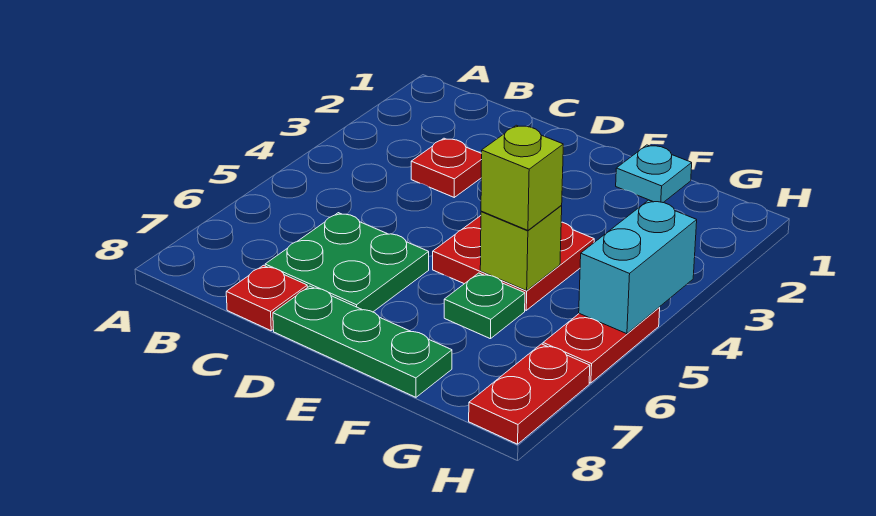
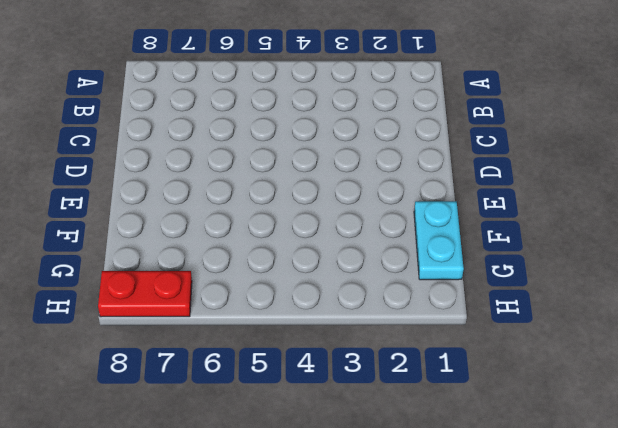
cyan plate F1:G1 level 1 -> cyan plate F1 level 1
none -> red plate C3 level 1
none -> green plate C6:D7 level 1
none -> red plate C8 level 1

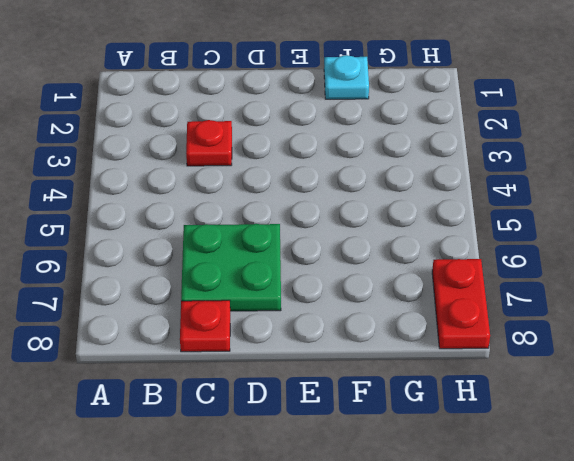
none -> green plate D8:F8 level 1
none -> red plate E4:F5 level 1
none -> green plate F6 level 1

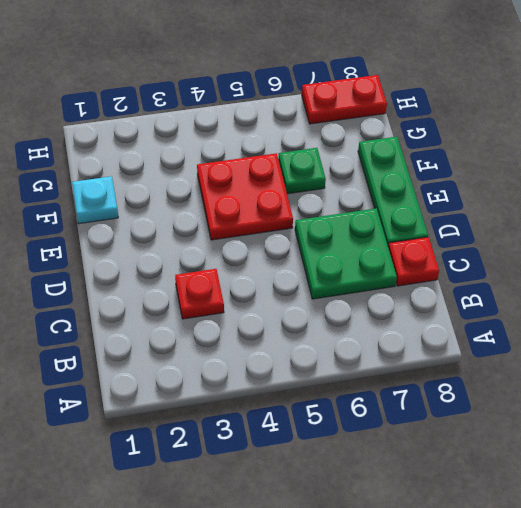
none -> red plate H5:H6 level 1
none -> lime brick F5 level 2
none -> cyan brick H4:H5 level 2

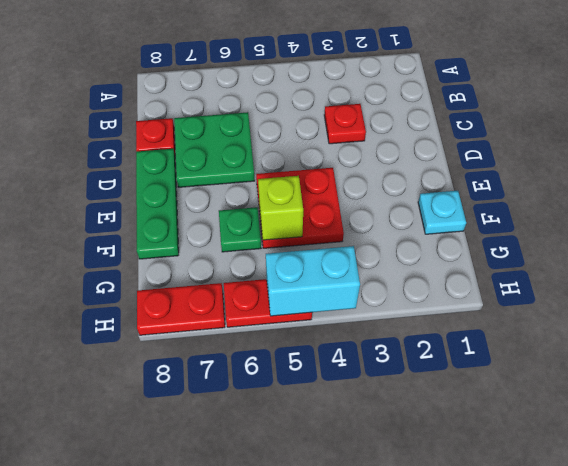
none -> lime brick F5 level 3

